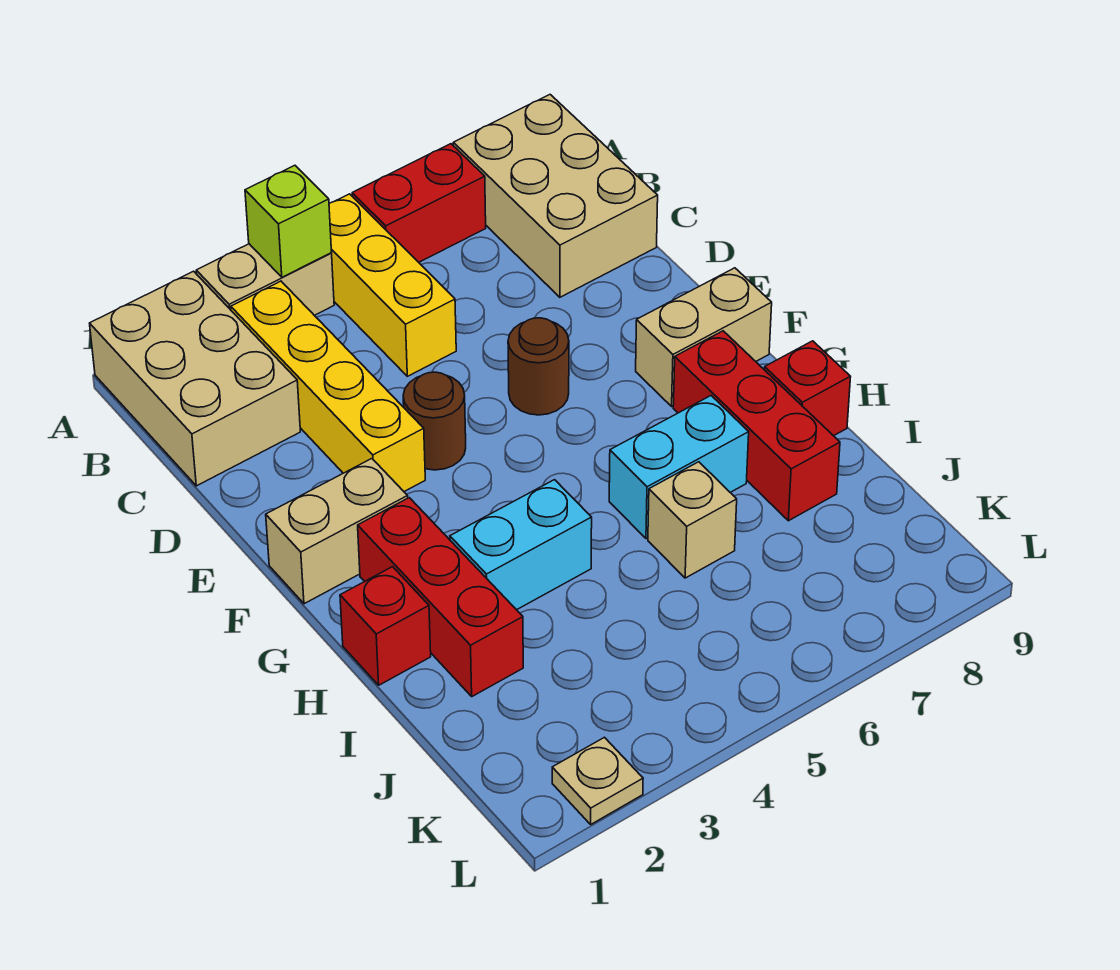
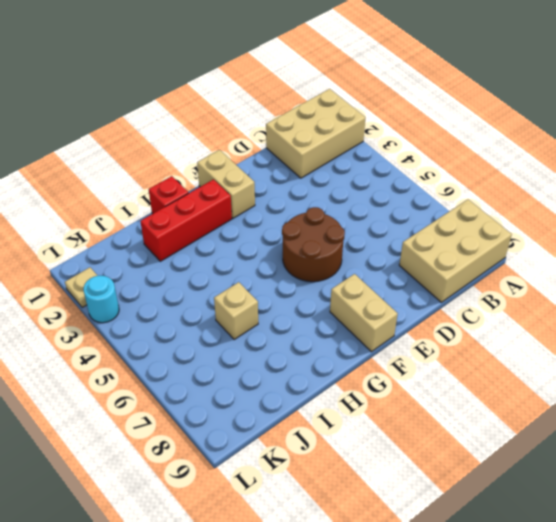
brown round brick E5:F6 level 1 -> brown round brick E6 level 1
cyan round brick L3 level 1 -> none
none -> tan brick A3:A4 level 1
none -> yellow brick A5:C5 level 1
none -> red brick A6:A7 level 1

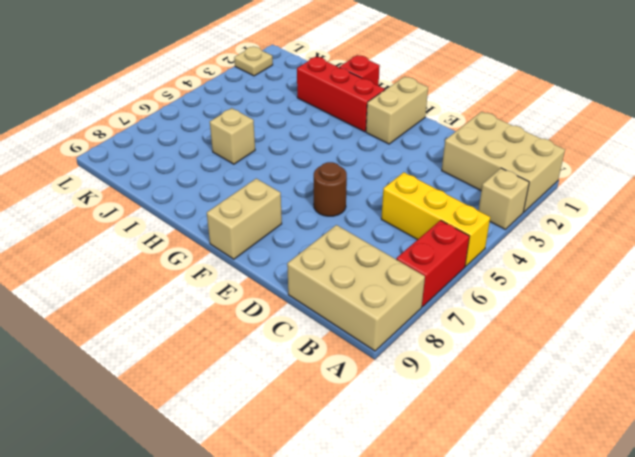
tan brick A3 level 1 -> tan brick A3:A4 level 1
none -> yellow brick B3:E3 level 1
none -> brown round brick E4 level 1
none -> red brick G8:I8 level 1

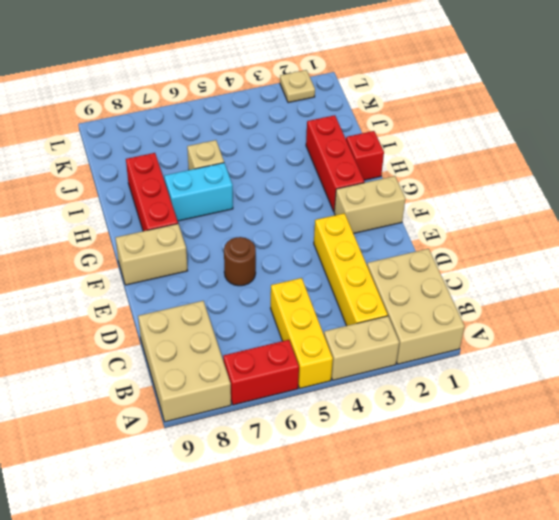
none -> brown round brick E4 level 1
none -> cyan brick H3:H4 level 1
none -> red brick H9 level 1

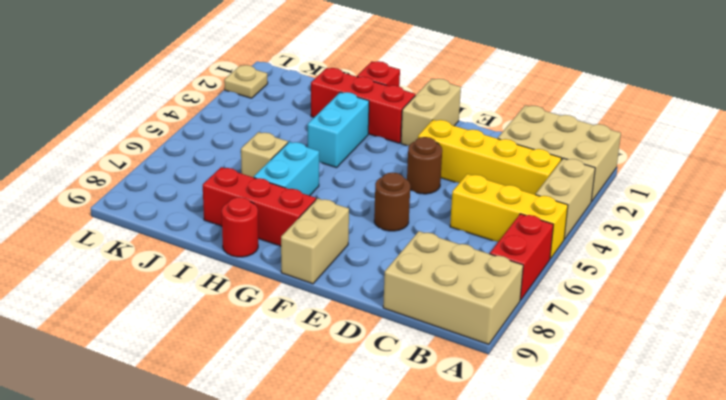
red round brick H9 level 1 -> red brick H9 level 1
none -> lime brick A4 level 2

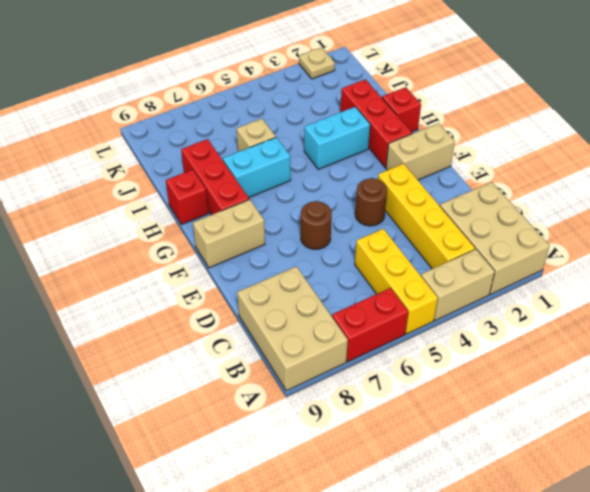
none -> lime brick A4 level 2

